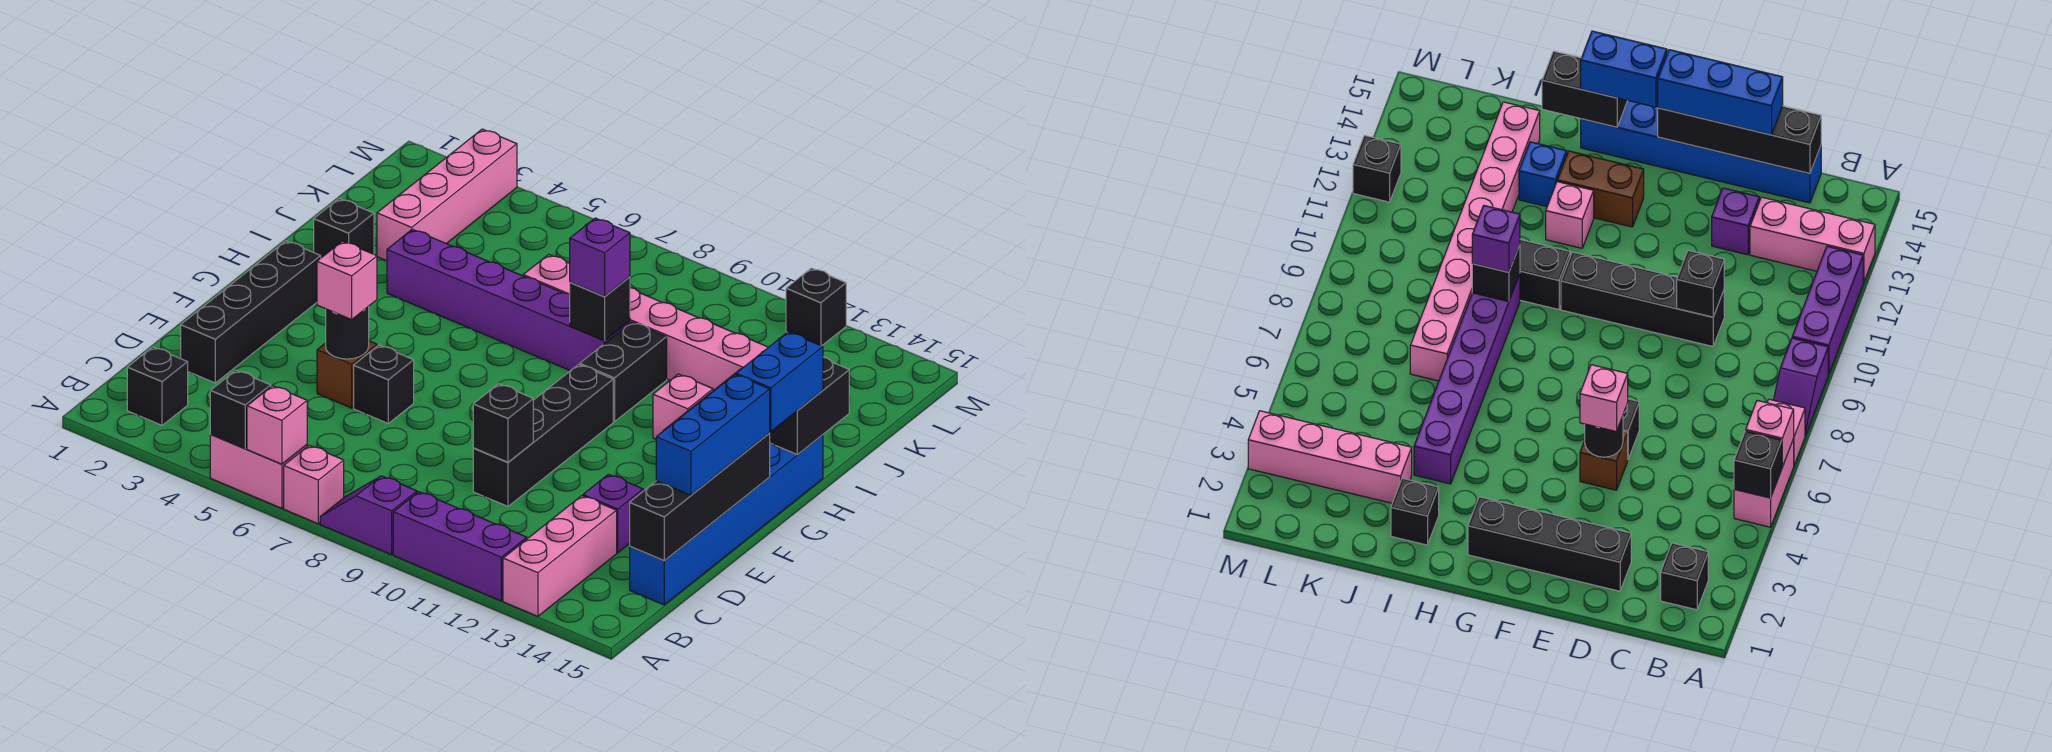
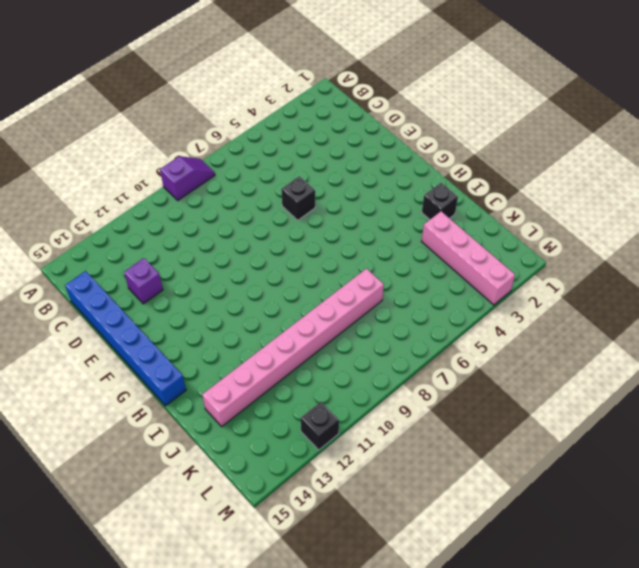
none -> pink brick A5:A6 level 1
none -> pink brick A7 level 1
none -> purple brick A10:A12 level 1
none -> pink brick A13:C13 level 1

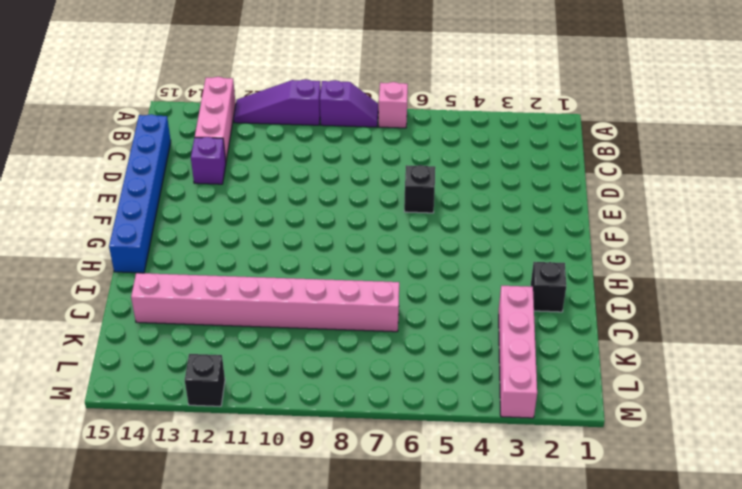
purple slope A10:A12 level 1 top 10 -> purple brick A10:A12 level 1
none -> pink brick A5:A6 level 1
none -> black brick B2 level 1
none -> black brick D2:G2 level 1
none -> black brick D10:G10 level 1

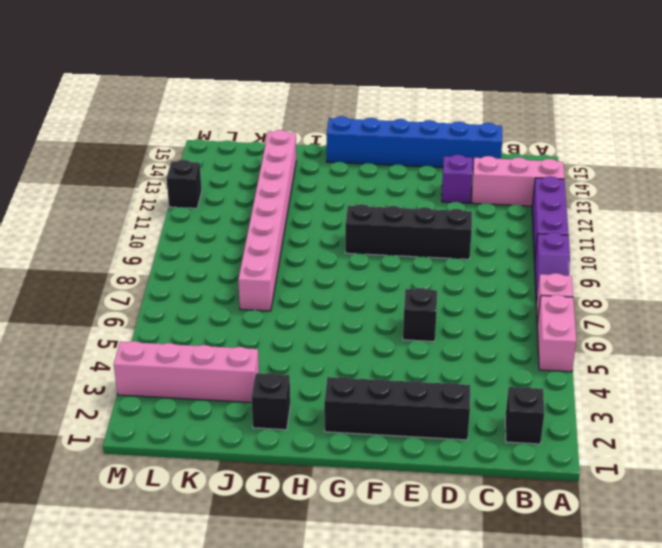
none -> brown brick E5 level 1
none -> brown brick G13:H13 level 1
none -> black brick H10:I10 level 1
none -> pink brick H12 level 1

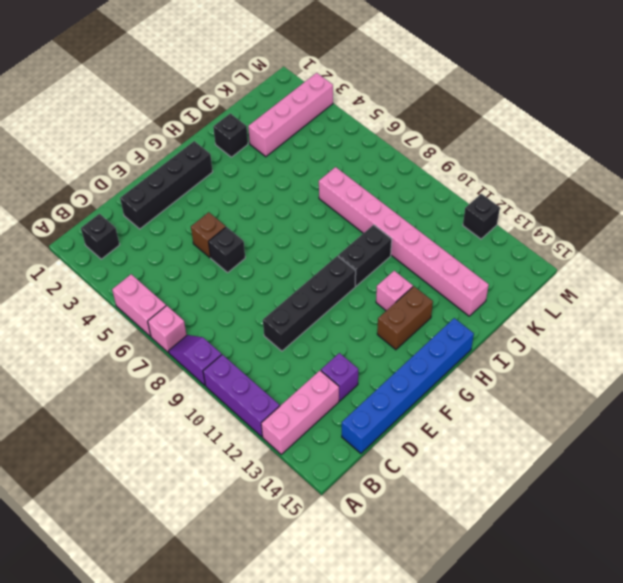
none -> purple brick I4:I9 level 1
none -> blue brick I13 level 1
none -> black brick A5 level 2
none -> pink brick A6 level 2

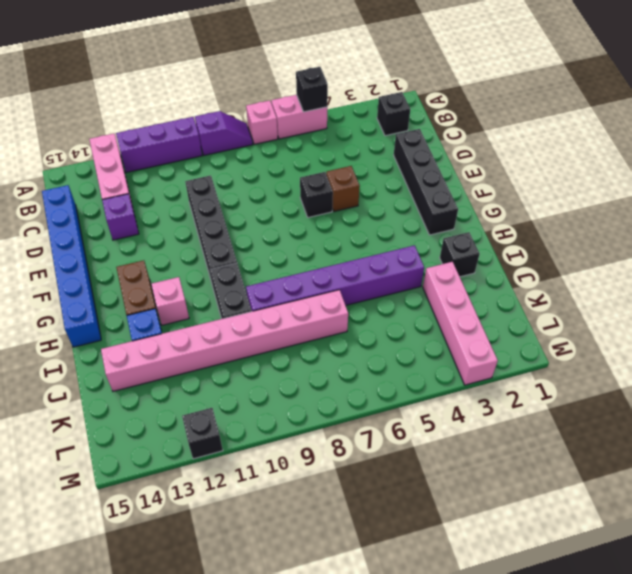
none -> pink brick A6 level 2
none -> black brick C15:F15 level 2
none -> black brick D10 level 2
none -> black round brick E5 level 2

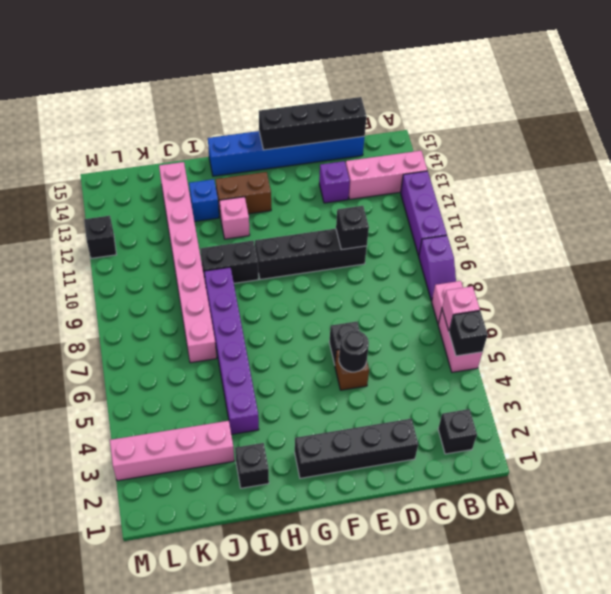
none -> black brick H15:I15 level 2
none -> black brick I9 level 2
none -> blue brick D15:F15 level 3
none -> pink brick E5 level 3

